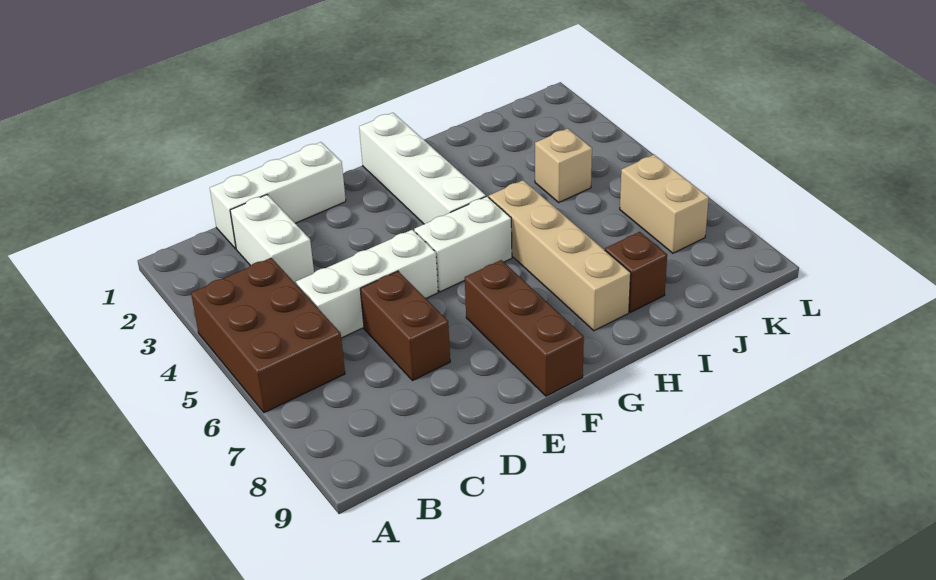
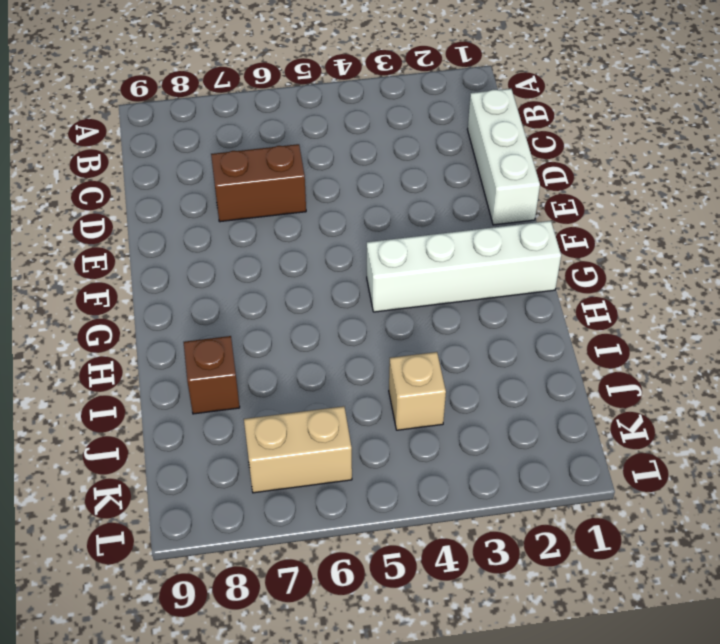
none -> brown brick A4:B6 level 1
none -> white brick C2:C3 level 1
none -> white brick C5:E5 level 1

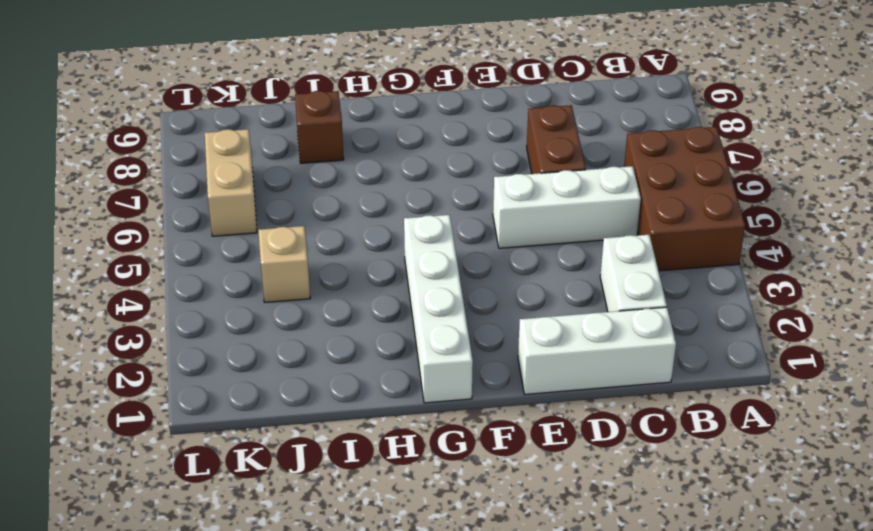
none -> white brick F5:G5 level 1
none -> brown brick F7:F9 level 1
none -> tan brick H5:H8 level 1

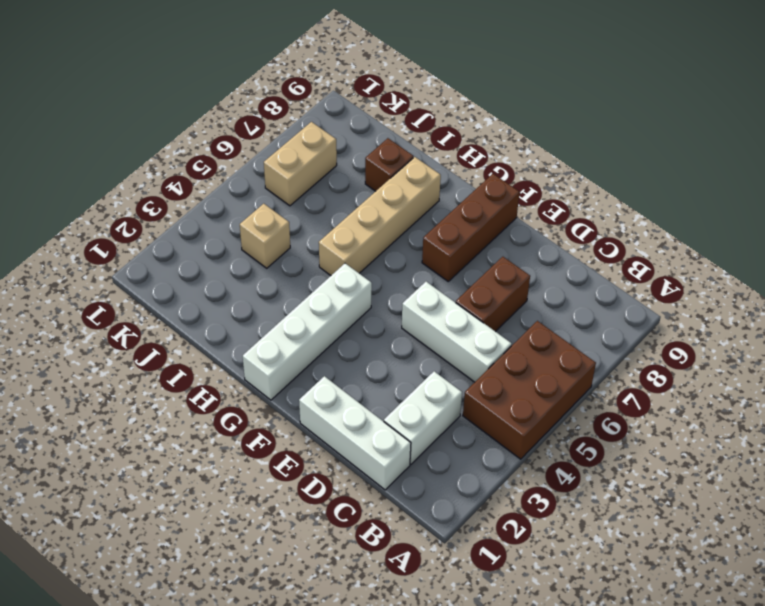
none -> white brick F5:G5 level 1

